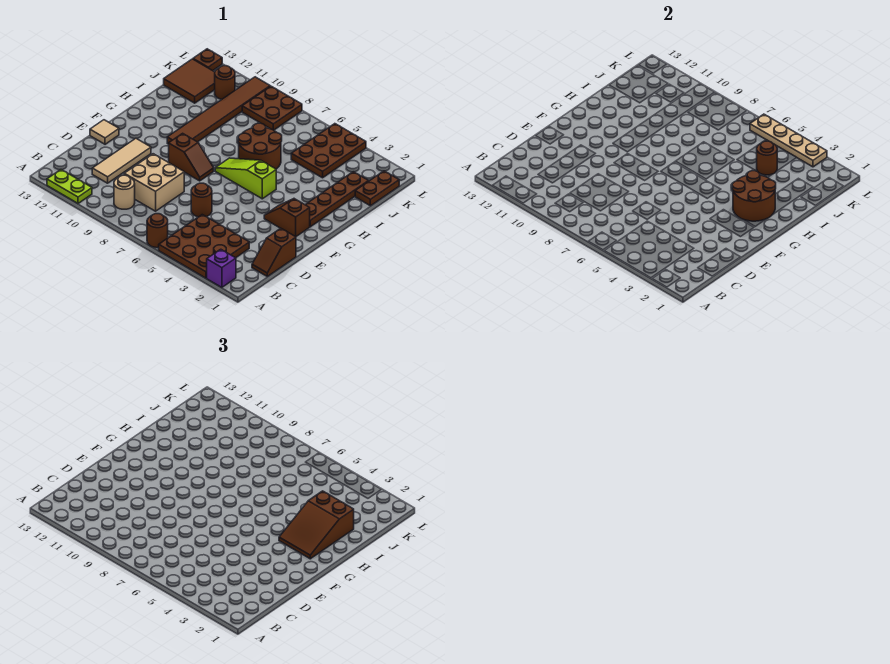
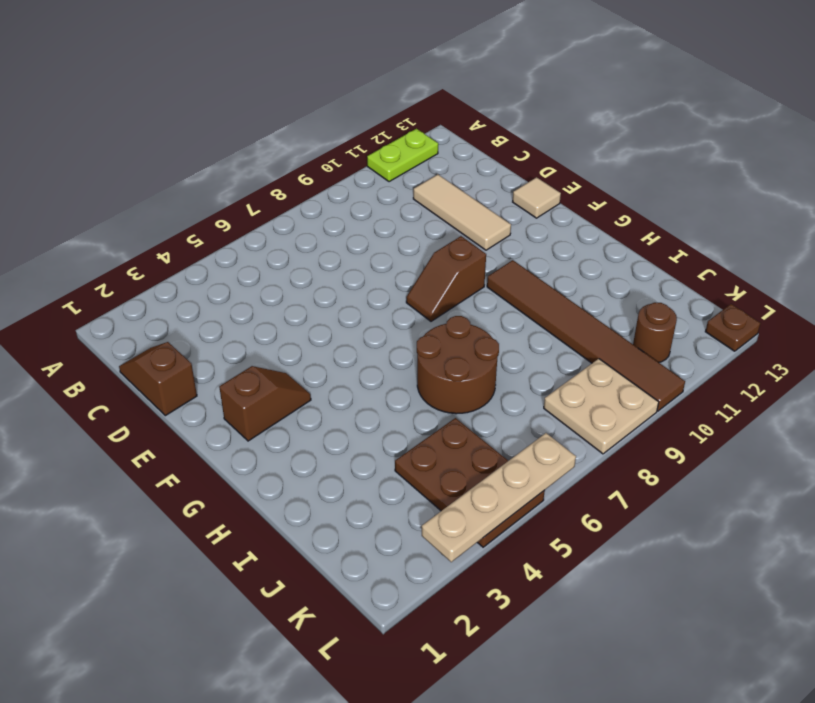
tan plate K8:L9 level 1 -> brown plate K8:L9 level 1
none -> purple brick A2 level 1
none -> brown plate A3:C5 level 1
none -> brown round brick A6 level 1

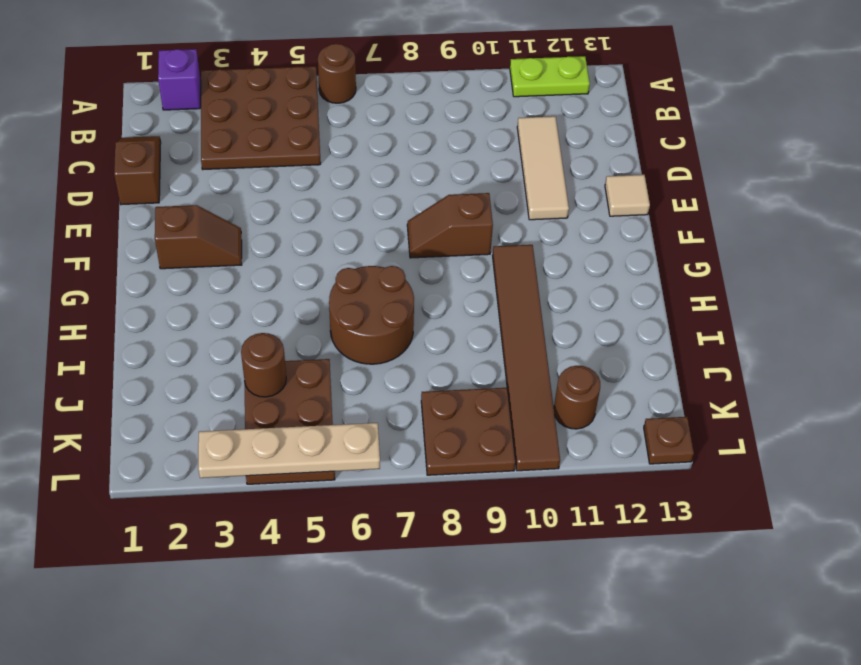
none -> tan round brick B9 level 1
none -> tan brick C8:D9 level 1
none -> brown round brick D6 level 1

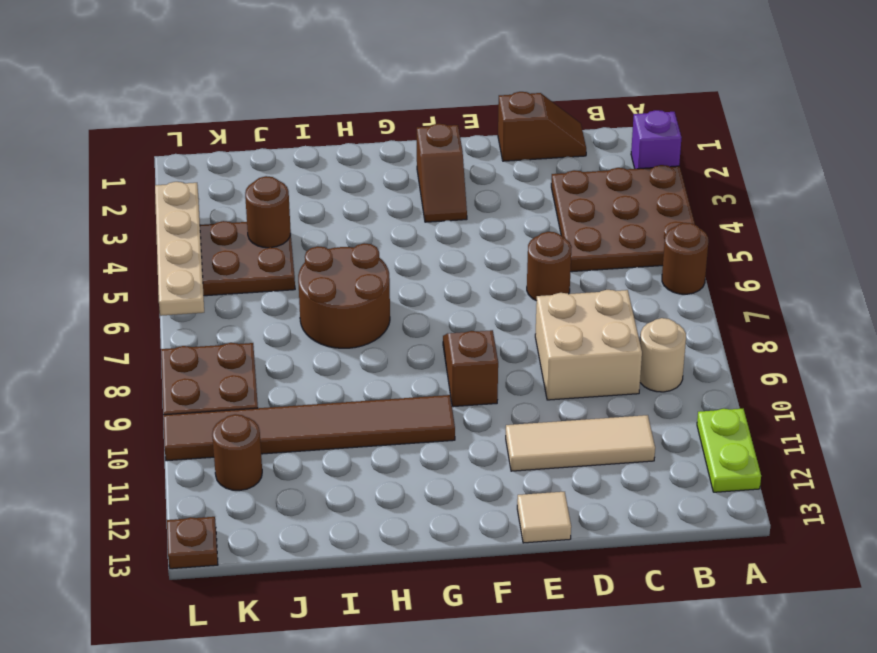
none -> brown plate G2:J2 level 1
none -> lime slope G5:G7 level 1 top 5
none -> brown plate J1:K1 level 1

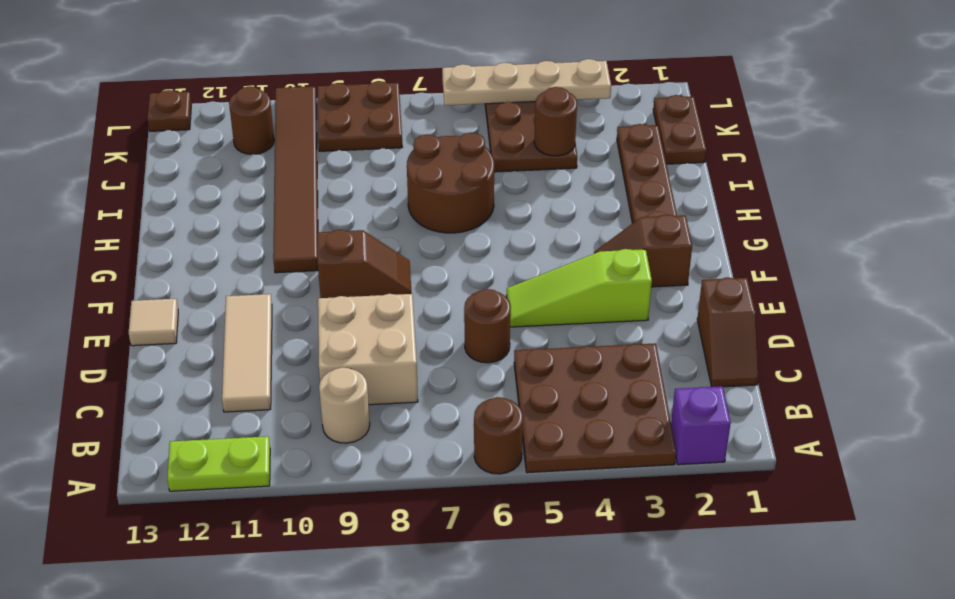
lime slope E3:E5 level 1 top 3 -> lime slope G5:G7 level 1 top 5
none -> brown tile J12:K13 level 1
none -> brown round brick G2:H3 level 2
none -> brown slope G2:I3 level 3 top I

